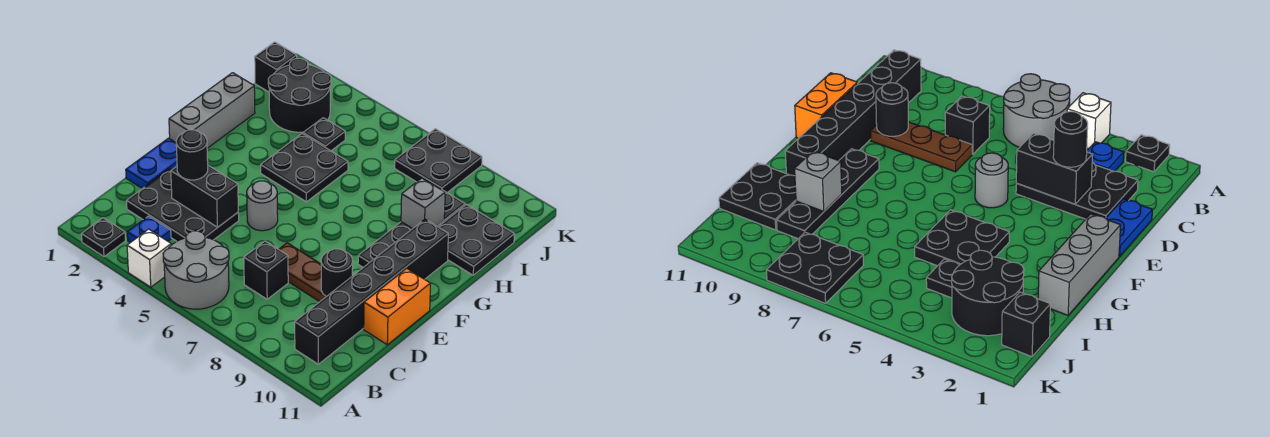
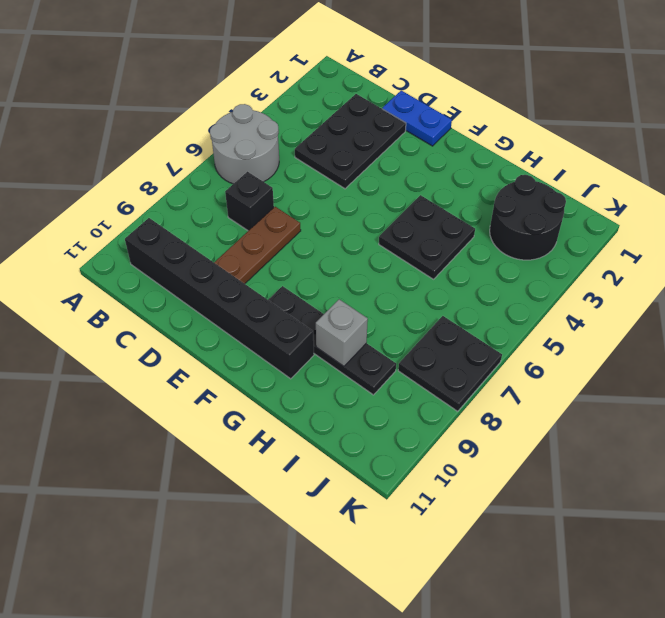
none -> black plate A2 level 1
none -> white brick A4 level 1
none -> blue plate B3 level 1

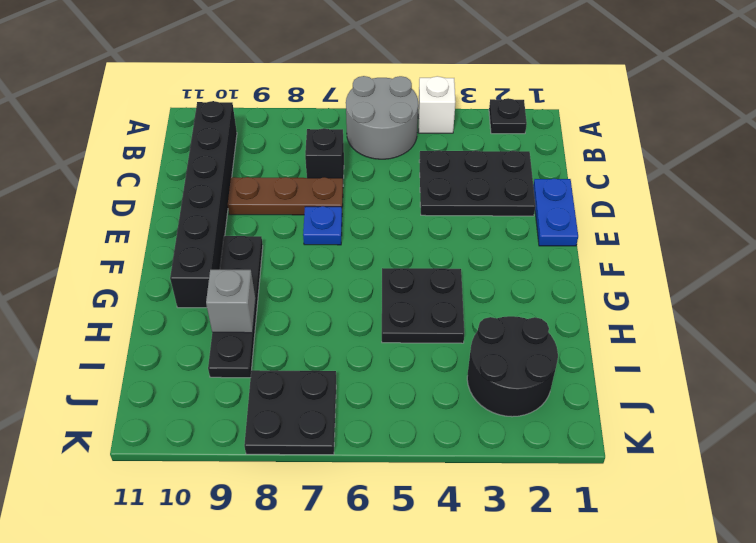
blue plate E7 level 1 -> blue plate B3 level 1
none -> orange brick D11:E11 level 1
none -> grey round brick E5 level 1
none -> grey brick F1:H1 level 1

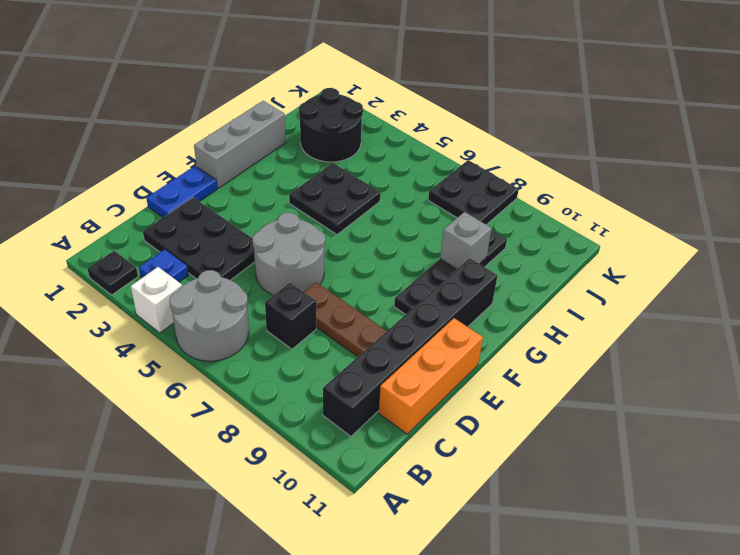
orange brick C11:E11 level 1 -> orange brick D11:E11 level 1
grey round brick D5:E6 level 1 -> grey round brick E5 level 1
none -> black plate H10:I11 level 1
none -> black plate I4 level 1
none -> black brick J1 level 1

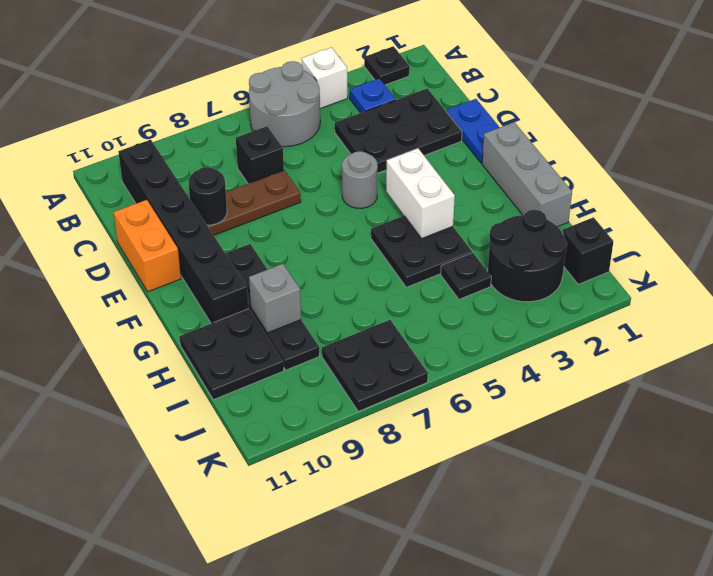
white brick F4:G4 level 2 -> none
none -> black brick D3:D4 level 2
none -> black round brick D3 level 3

